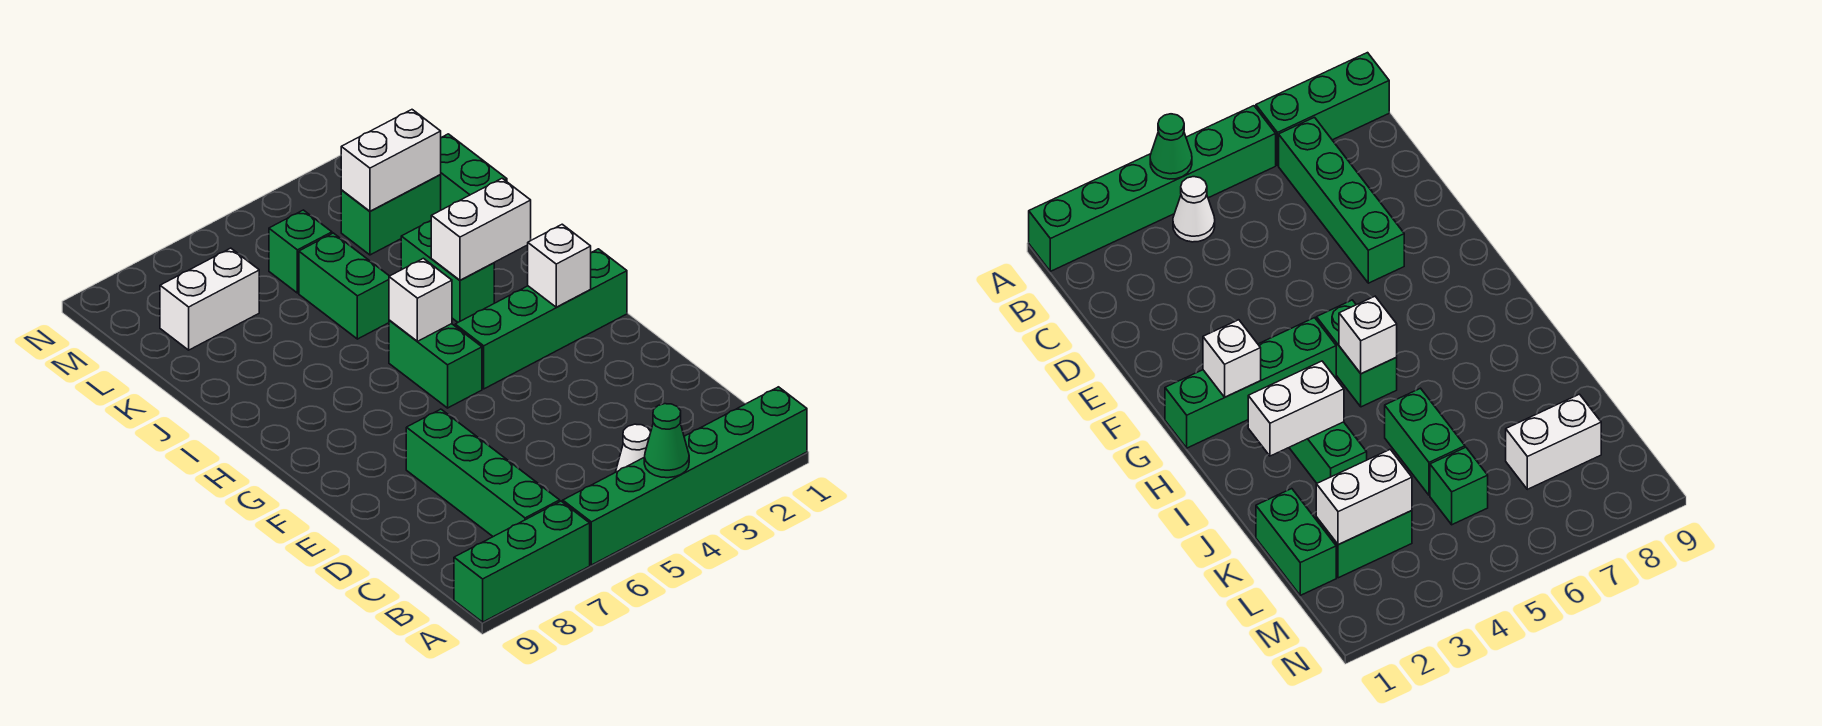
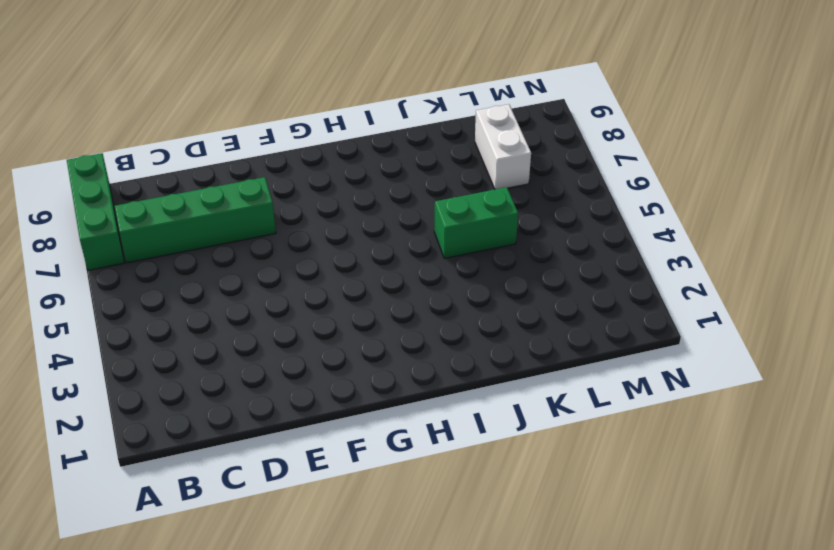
none -> green brick A1:A6 level 1
none -> white cone B4 level 1
none -> green brick G1:G4 level 1

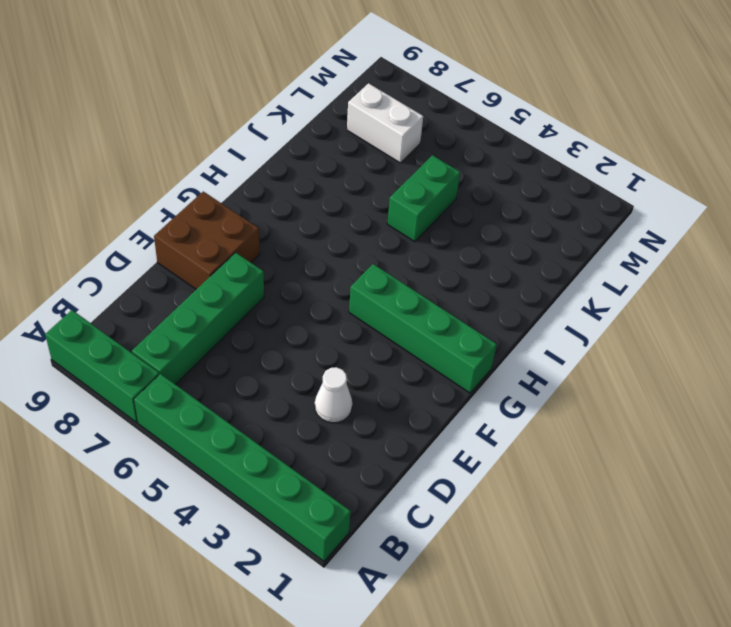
white cone D3 level 1 -> white cone B4 level 1
brown brick E8:F9 level 1 -> none
none -> green brick G5:H5 level 1
none -> green brick I3:J3 level 1
none -> green brick K1:L1 level 1

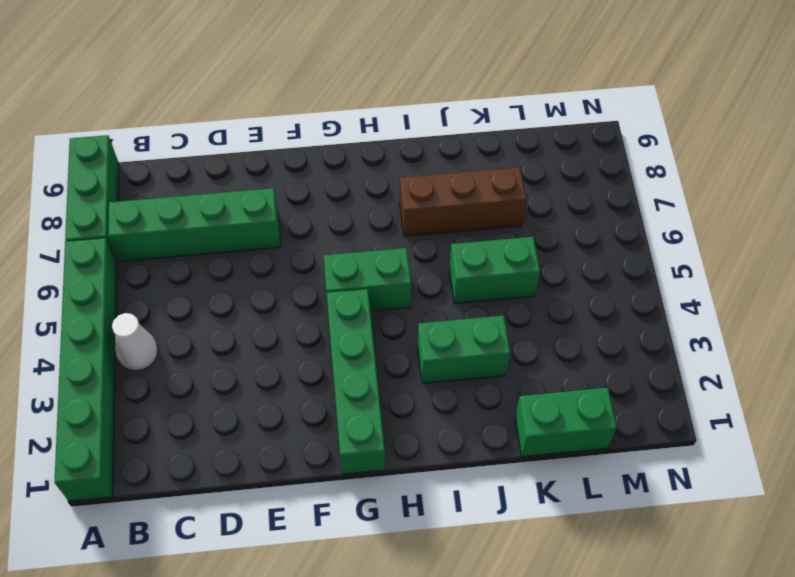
brown brick I7:K7 level 1 -> none
none -> green brick L2:L3 level 1
none -> green brick L5 level 1
none -> white brick L7:L8 level 1

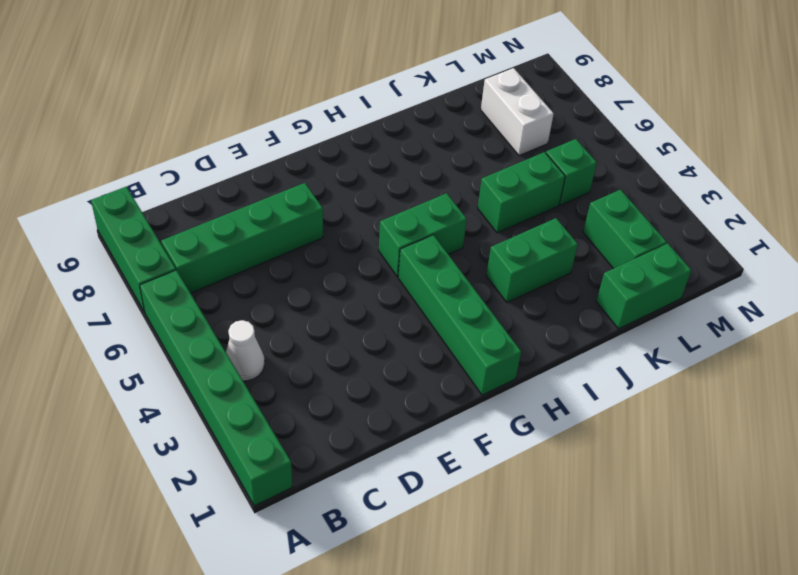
none -> green cone A4 level 2
none -> white brick G2 level 2
none -> white brick H5 level 2

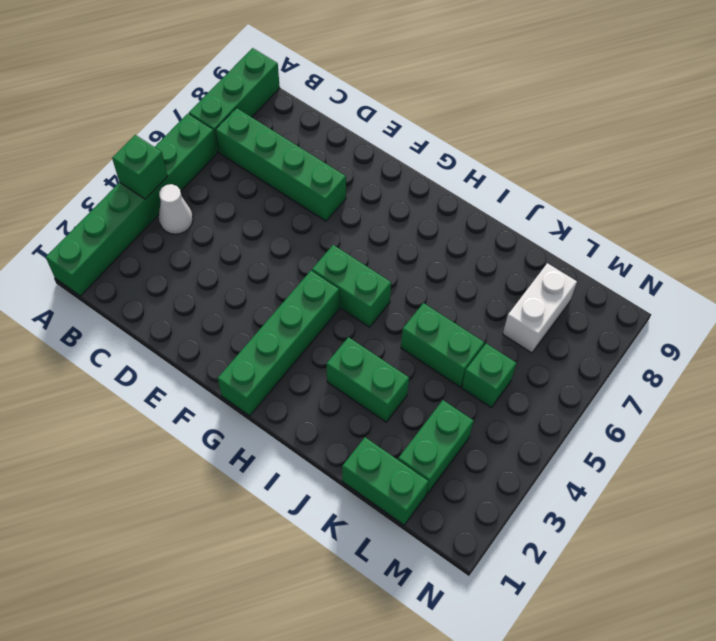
green brick A4 level 2 -> green cone A4 level 2
none -> white brick G2 level 2
none -> white brick H5 level 2
none -> white brick I2:I3 level 2

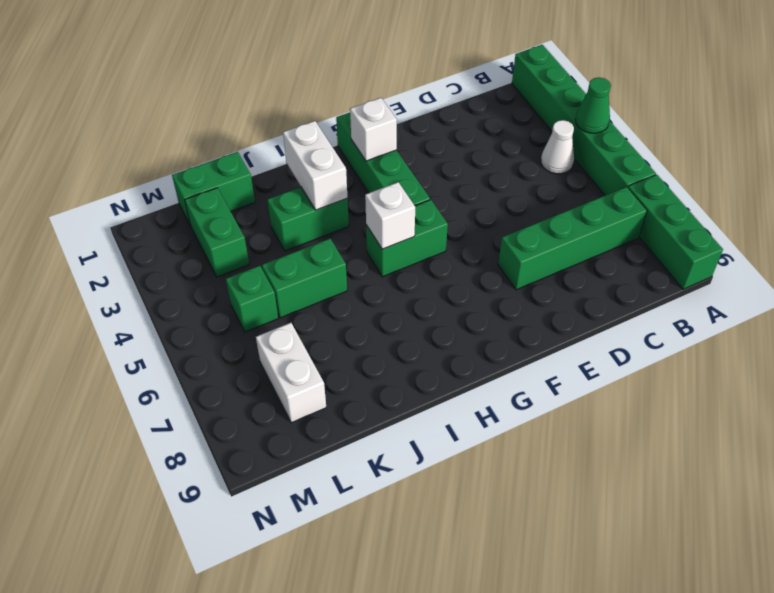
none -> white brick L2:L3 level 2

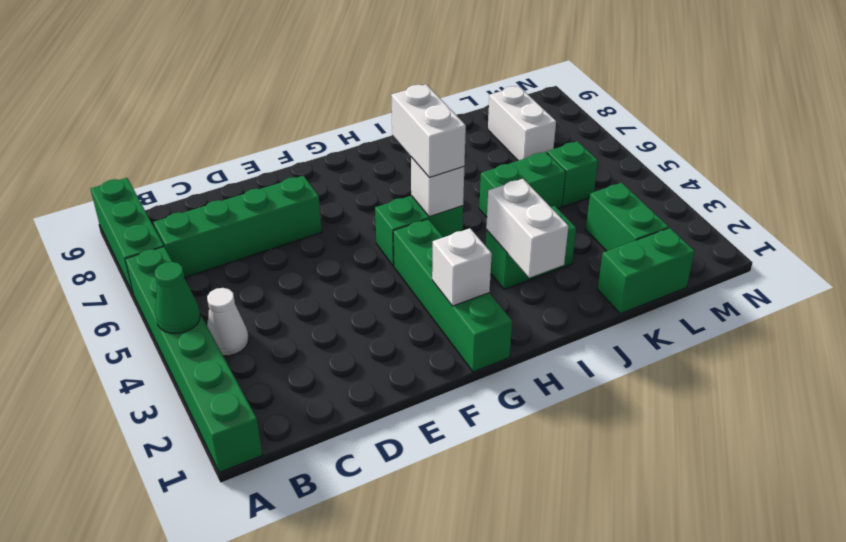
white brick H5:H6 level 3 -> white brick L2:L3 level 2

